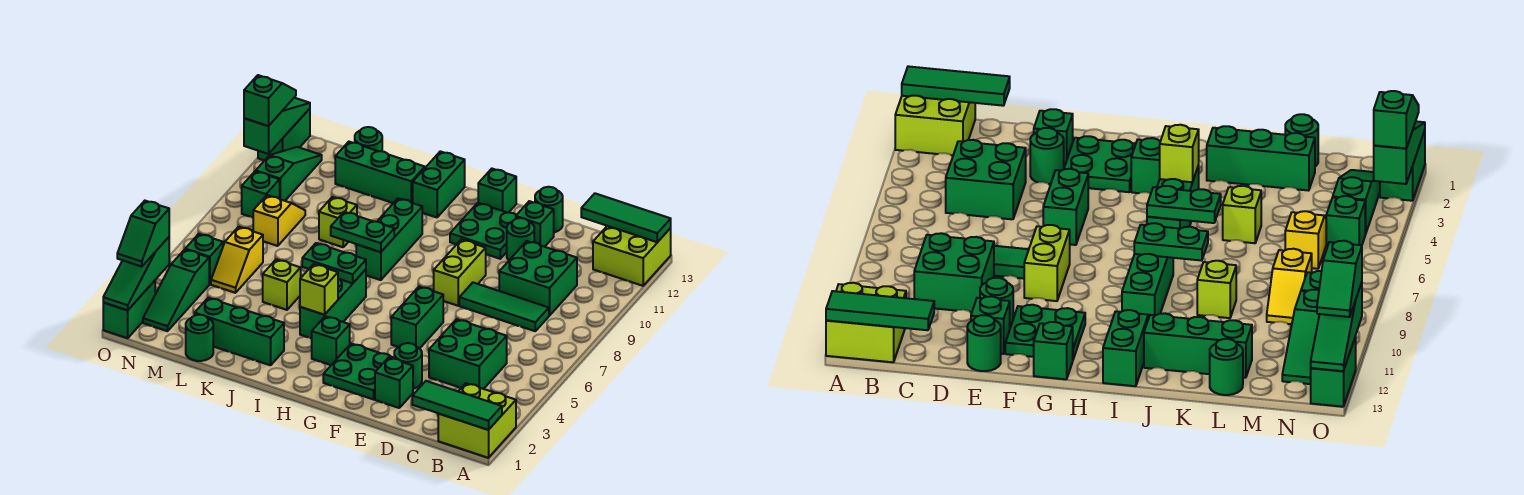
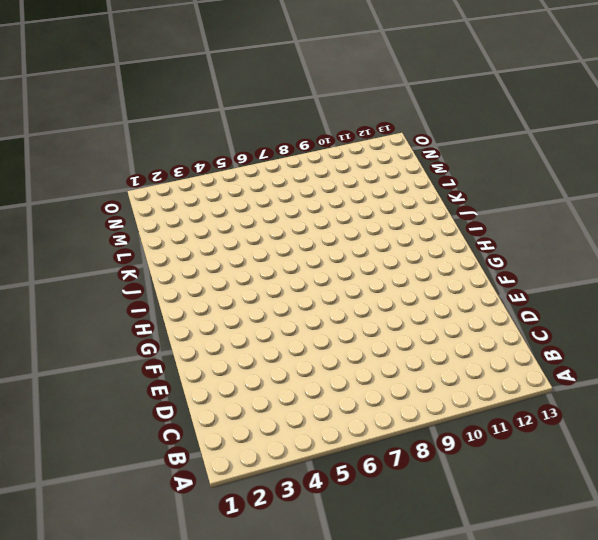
none -> lime brick A1:B2 level 1
none -> lime brick A12:B13 level 1
none -> green brick C4:D5 level 1
none -> green tile C8:E8 level 1

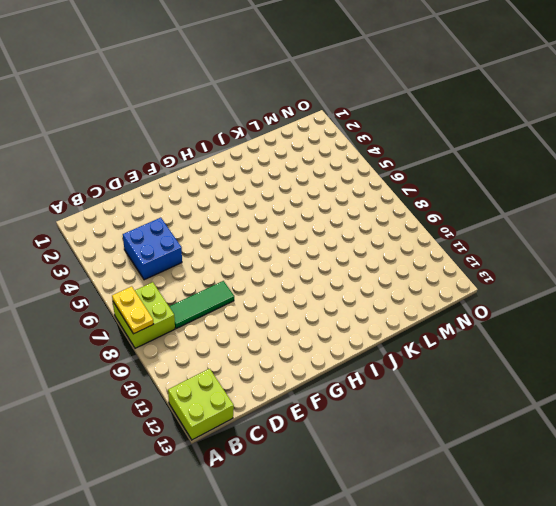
lime brick A7:B8 level 1 -> lime brick A1:B2 level 1
yellow plate A7:A8 level 2 -> none
blue brick C4:D5 level 1 -> green brick C4:D5 level 1
none -> green brick C9:D10 level 1
none -> green brick E2 level 1
none -> green round brick E3 level 1
none -> green round brick E11 level 1

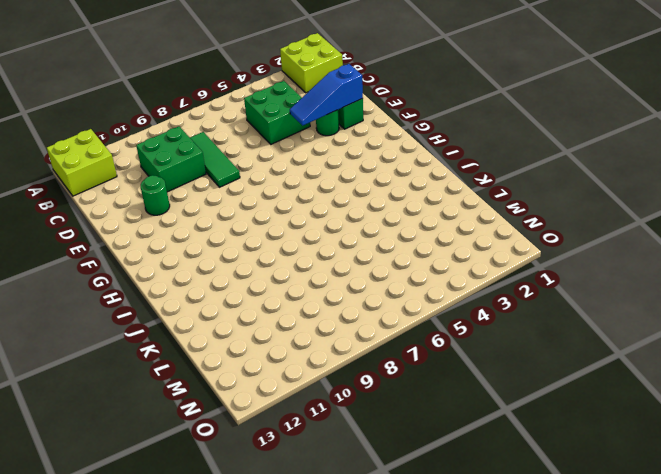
blue slope E2:E4 level 2 top 2 -> none
none -> green brick E12 level 1
none -> green round brick E13 level 1
none -> green plate F2:G3 level 1
none -> green brick F5:F6 level 1

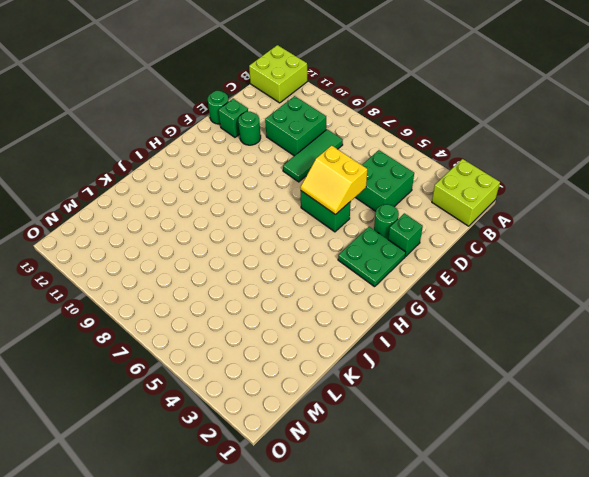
yellow slope E5:F6 level 2 top E -> none
none -> lime brick F8:F9 level 1
none -> green plate F11:G12 level 1
none -> green brick G13 level 1
none -> green brick H3 level 1

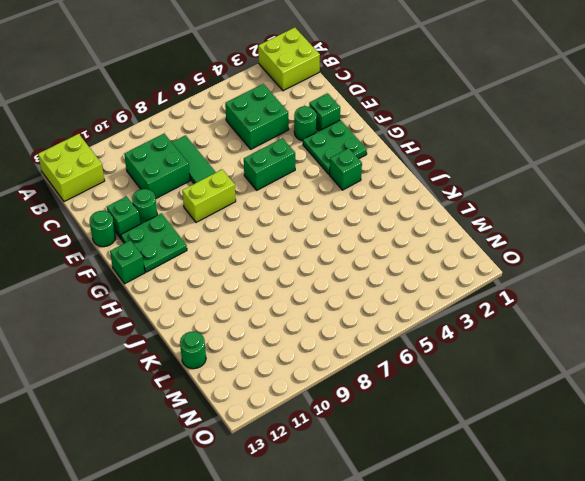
none -> green brick I4:I6 level 1
none -> green brick I8:I10 level 1
none -> green brick I12:I13 level 1
none -> green brick J2:L2 level 1

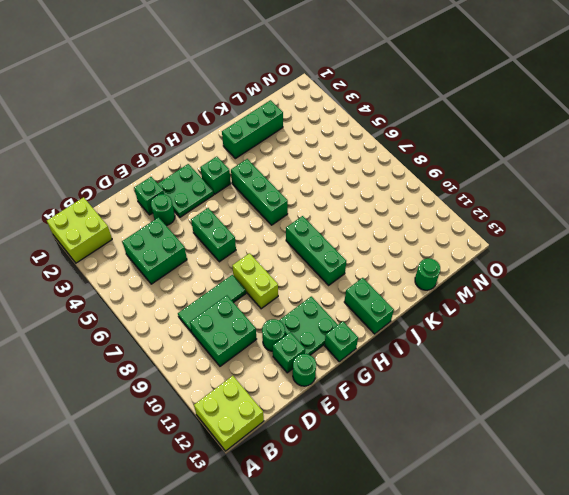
none -> green brick J12:L12 level 1
none -> lime brick K5 level 1
none -> lime brick K9 level 1
none -> green round brick L1 level 1

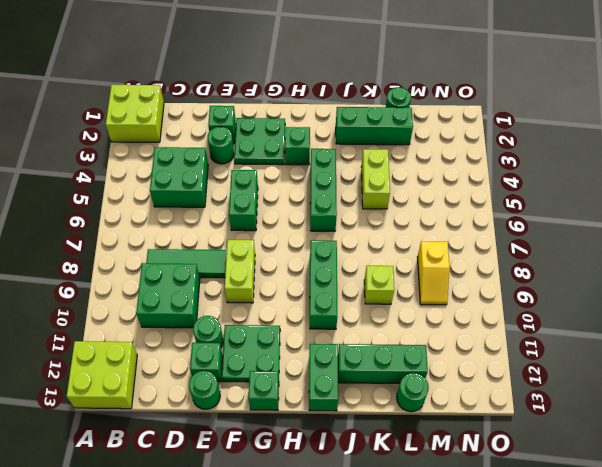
lime brick K4:K5 level 1 -> lime brick K5 level 1
none -> yellow slope M5:M6 level 1 top 6
none -> green slope N2:N4 level 1 top 4
none -> green brick N5 level 1
none -> green brick N9 level 1

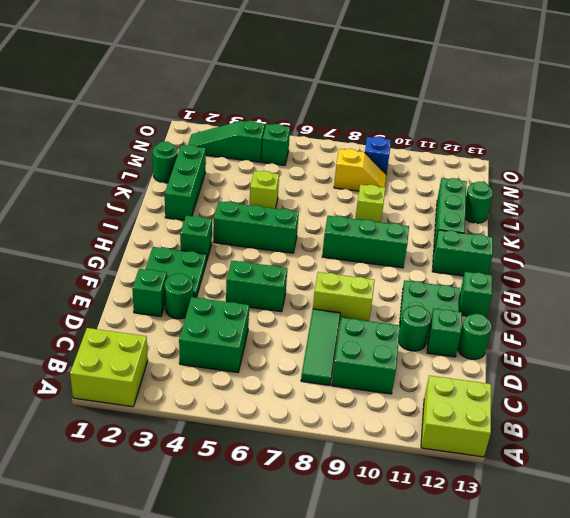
blue brick N9 level 1 -> green brick N9 level 1
none -> yellow slope M5:M6 level 1 top 6
none -> green slope N10:N12 level 1 top 10
none -> green brick O1:O2 level 1
none -> green brick O12:O13 level 1

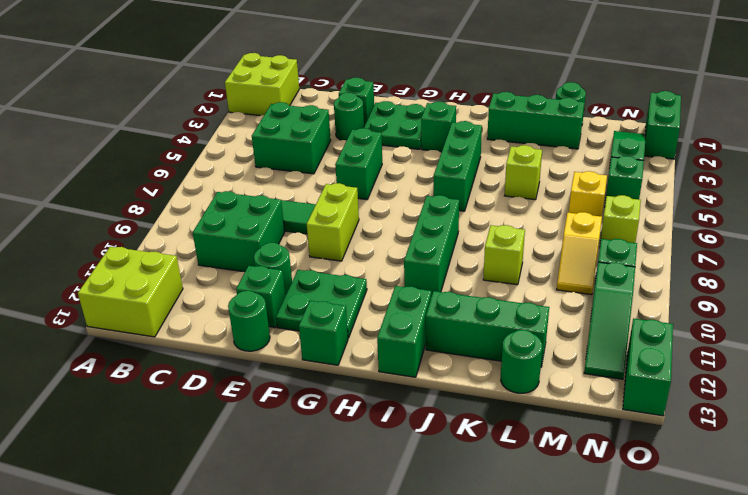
lime brick N7 level 1 -> lime brick I4 level 2
none -> green tile A1:C1 level 2
none -> green tile A13:C13 level 2
none -> green plate I6:J6 level 2
none -> green plate I8:J8 level 2

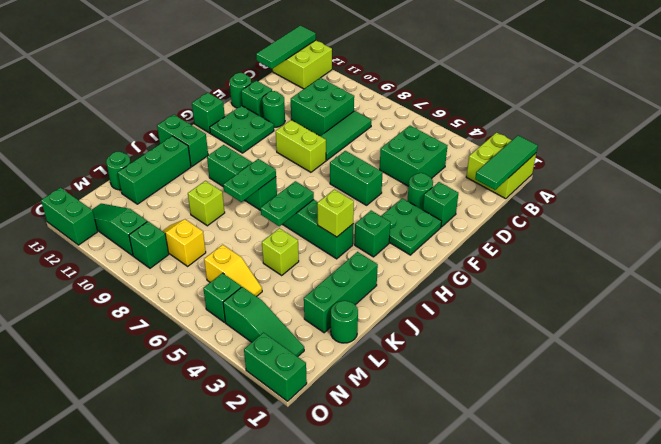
none -> green slope O1:O3 level 2 top 3
none -> green slope O11:O13 level 2 top 11
none -> green slope O2:O3 level 3 top 3
none -> green slope O11:O12 level 3 top 11

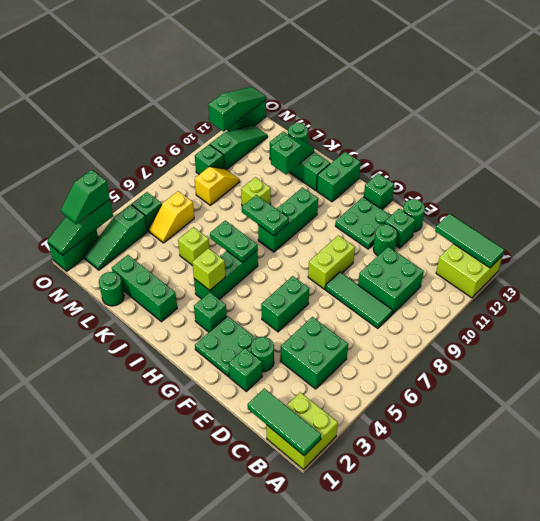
green slope K11:K12 level 2 top 11 -> green slope O11:O12 level 3 top 11

